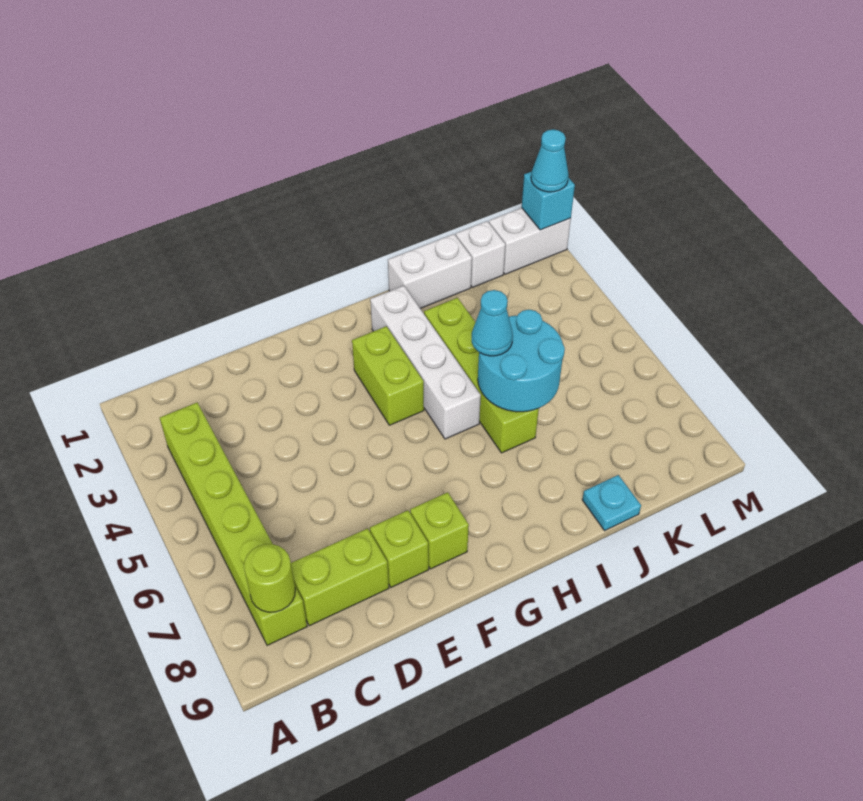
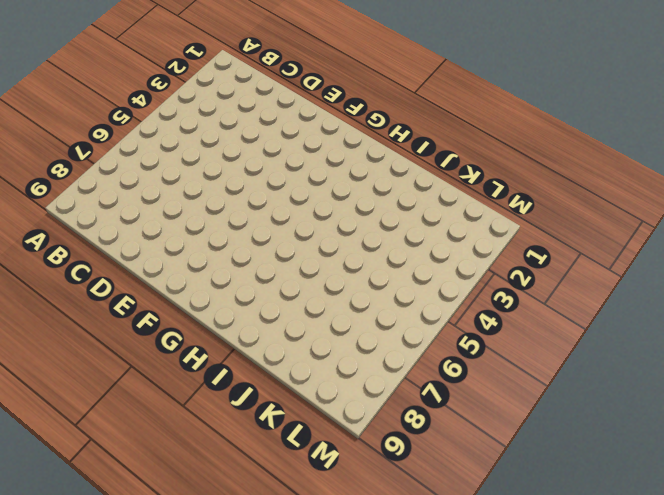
none -> lime brick B3:B8 level 1
none -> lime brick C8:D8 level 1
none -> lime brick E8 level 1

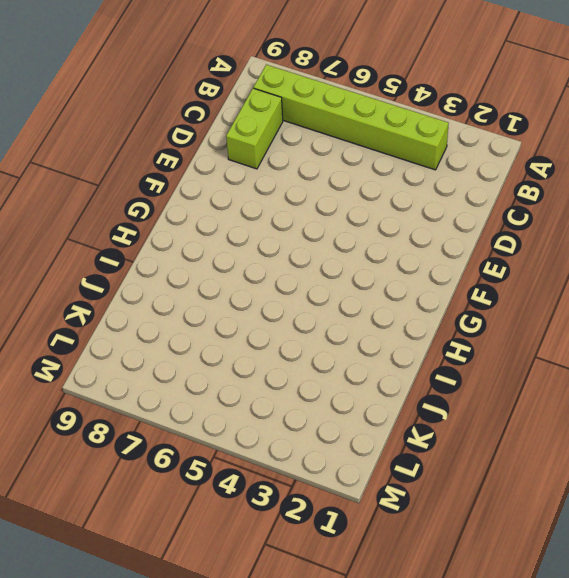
none -> lime brick E8 level 1
none -> lime brick F8 level 1
none -> lime brick G3:G4 level 1

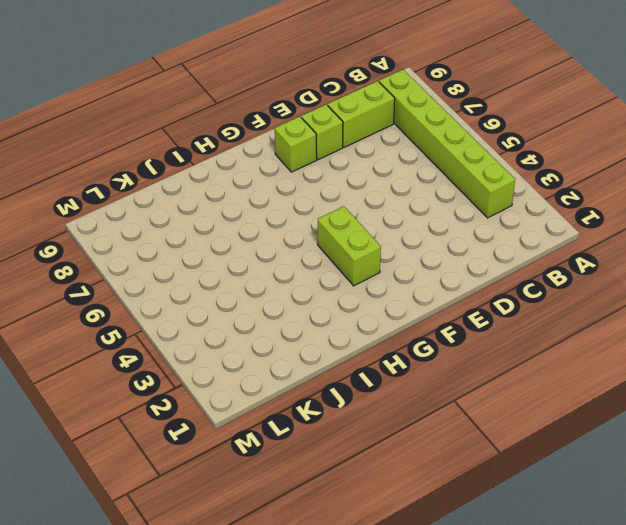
none -> white brick H2:H5 level 1
none -> white brick I1:J1 level 1
none -> lime brick I3:I6 level 1

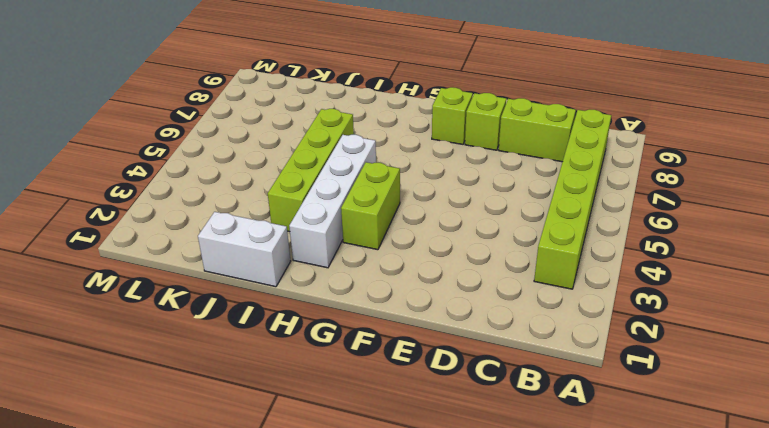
none -> cyan plate J9 level 1
none -> white brick K1 level 1
none -> white brick L1:M1 level 1

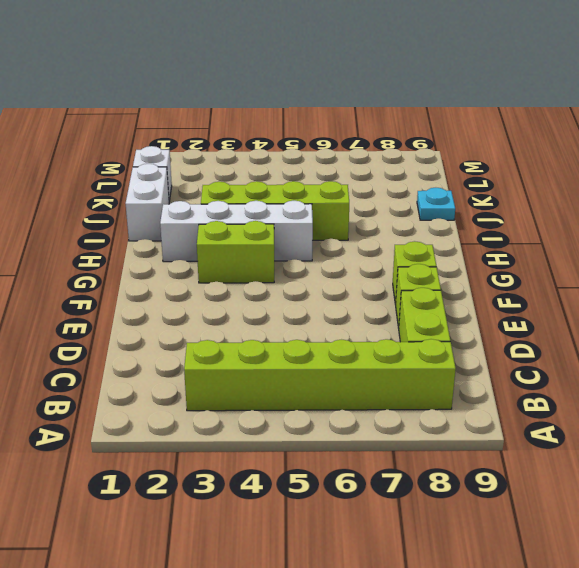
none -> white brick L1:M1 level 1
none -> lime round brick B8 level 2
none -> cyan round brick I5:J6 level 2

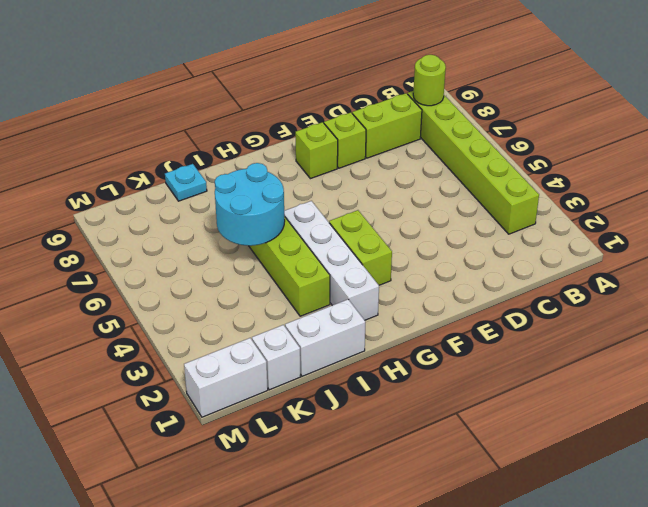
none -> cyan brick M1 level 2
none -> cyan cone I5 level 3
none -> cyan cone M1 level 3

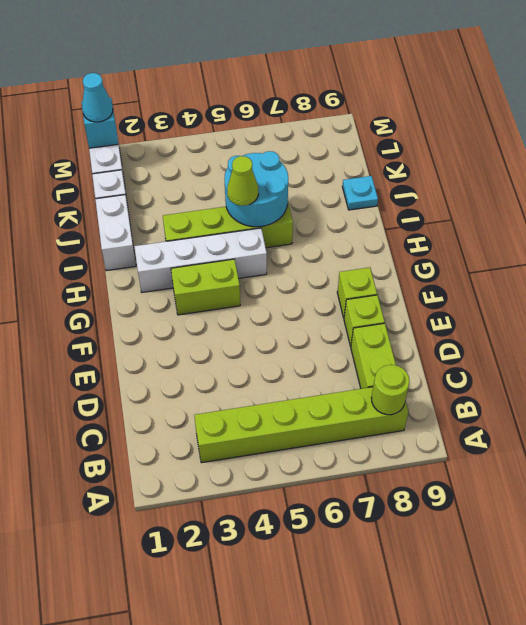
lime cone I5 level 3 -> cyan cone I5 level 3

